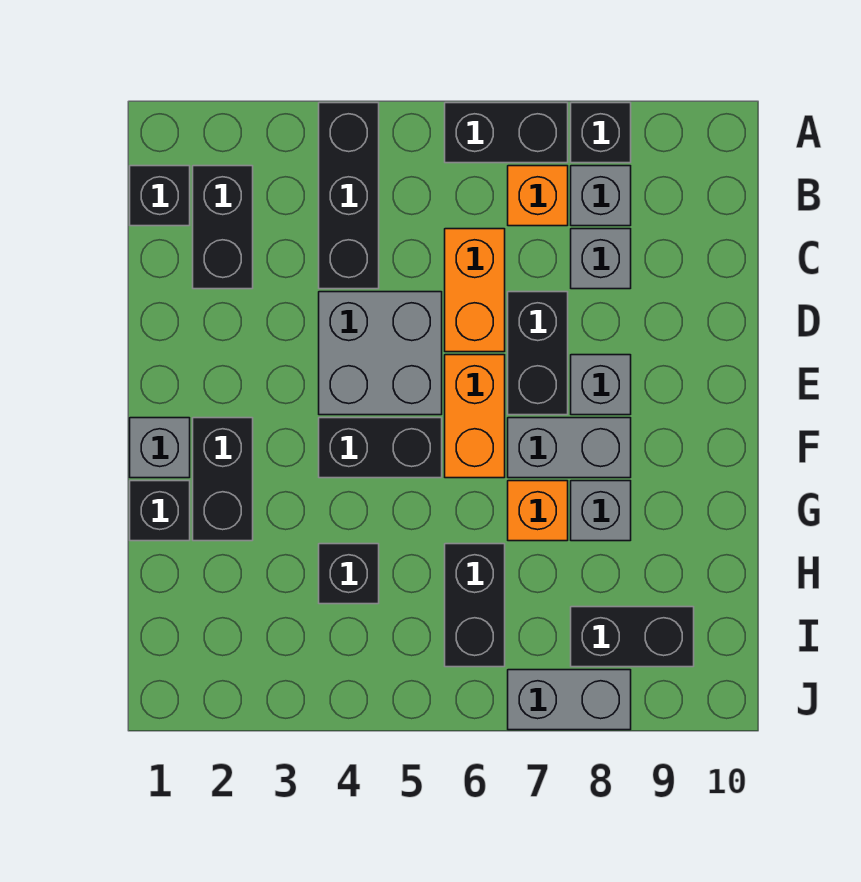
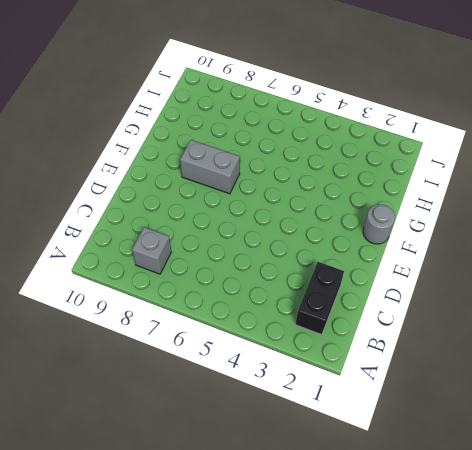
grey round brick F1 level 1 -> grey brick F1 level 1
none -> black brick A4:C4 level 1
none -> black brick A6:A7 level 1
none -> black brick A8 level 1

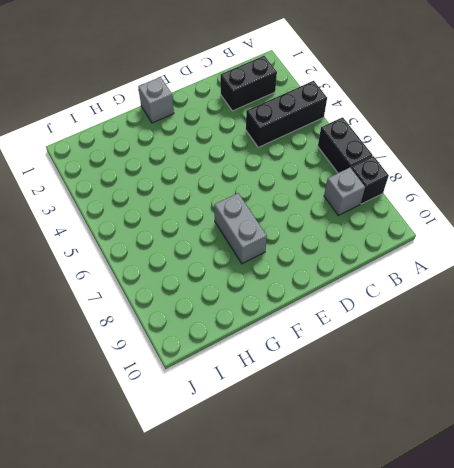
none -> black brick B1 level 1
none -> orange brick B7 level 1
none -> orange brick C6:D6 level 1

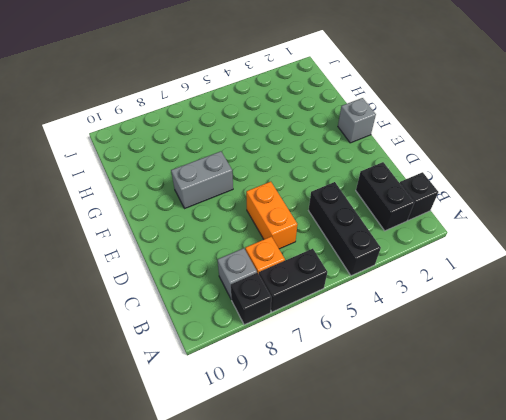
none -> grey brick C8 level 1
none -> grey brick D4:E5 level 1
none -> black brick D7:E7 level 1

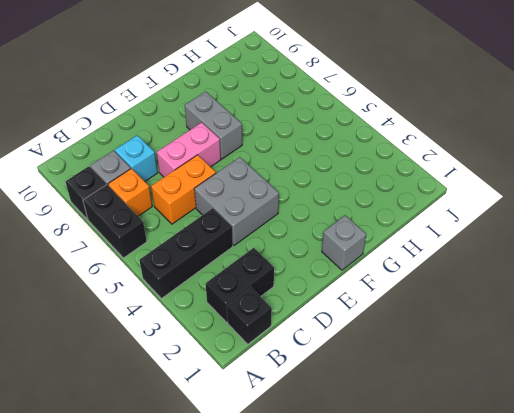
cyan brick C8 level 1 -> grey brick C8 level 1
pink brick D7:E7 level 1 -> black brick D7:E7 level 1
none -> orange brick E6:F6 level 1
none -> grey brick E8 level 1
none -> black brick F2:G2 level 1

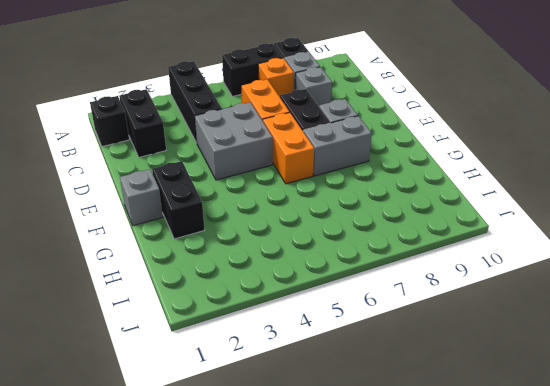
none -> black brick F4:F5 level 1
none -> black brick G1 level 1
none -> orange brick G7 level 1

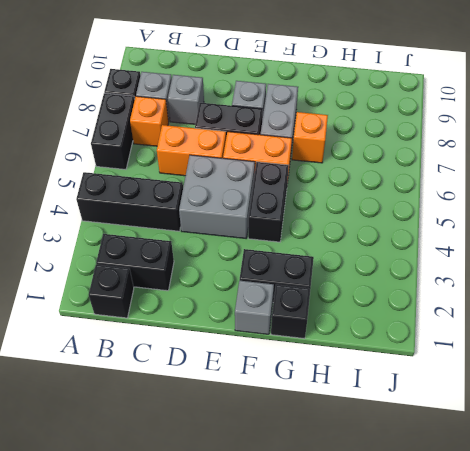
none -> grey brick G8 level 1
none -> black brick H4 level 1
none -> black brick H6:I6 level 1

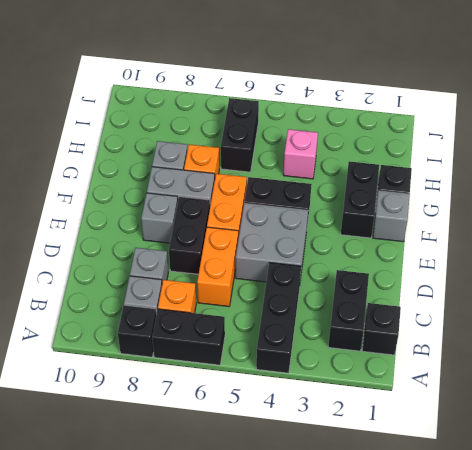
pink brick H4 level 1 -> black brick H4 level 1
none -> black brick I8:I9 level 1
none -> grey brick J7:J8 level 1

